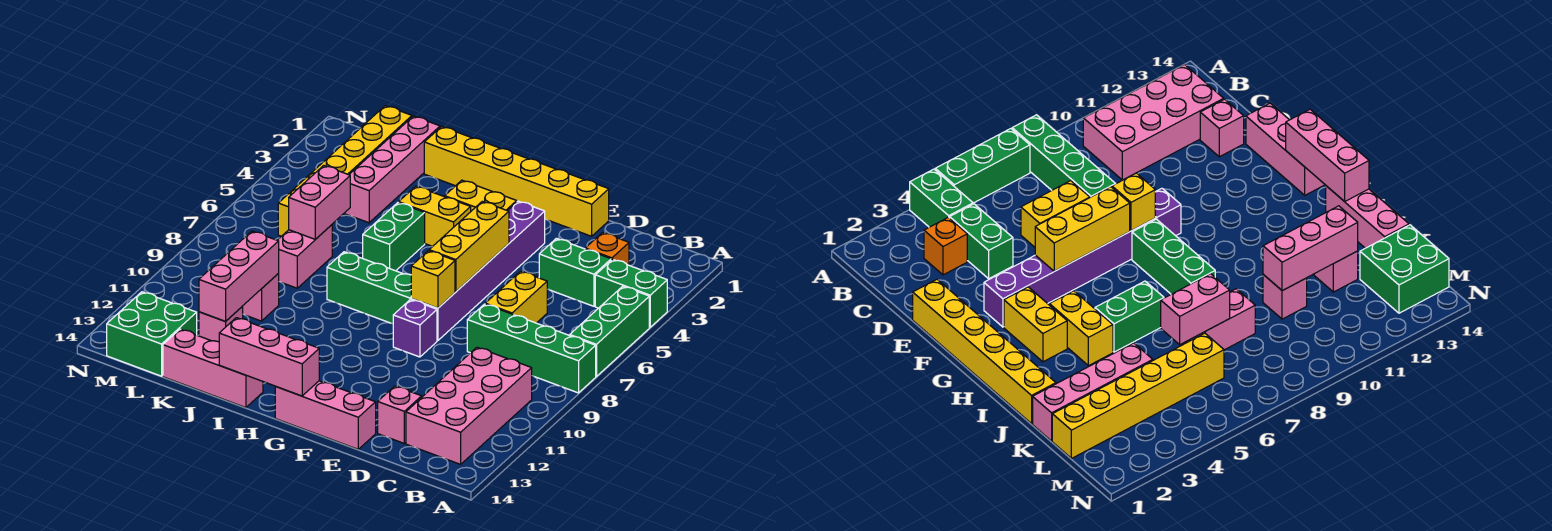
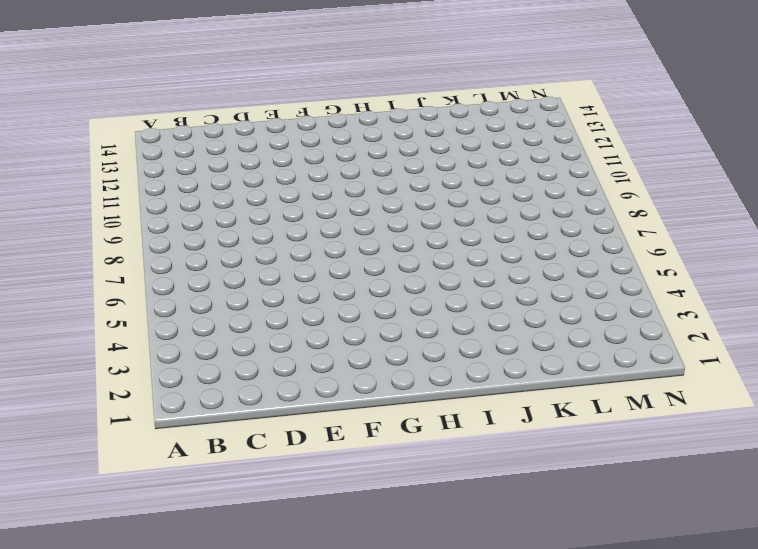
none -> green brick A4:B4 level 1
none -> green brick A5:A7 level 1
none -> green brick A8:D8 level 1

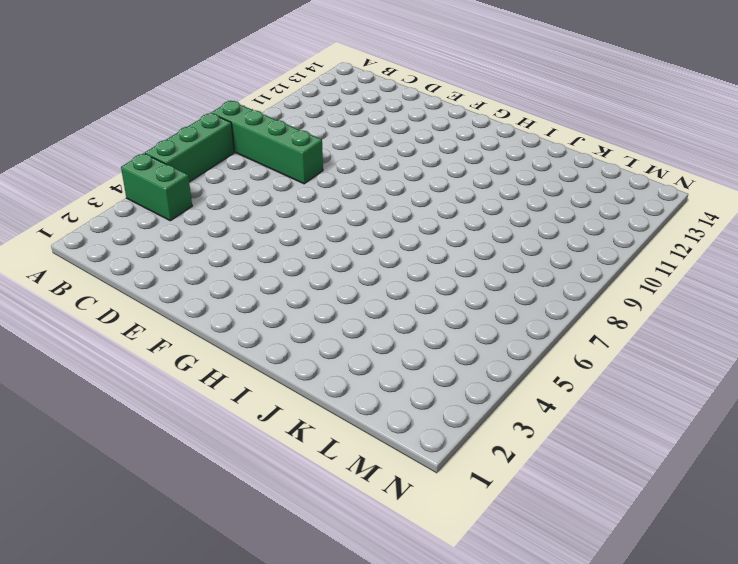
none -> pink brick B10:C13 level 1
none -> orange brick C3 level 1
none -> green brick C4:D4 level 1

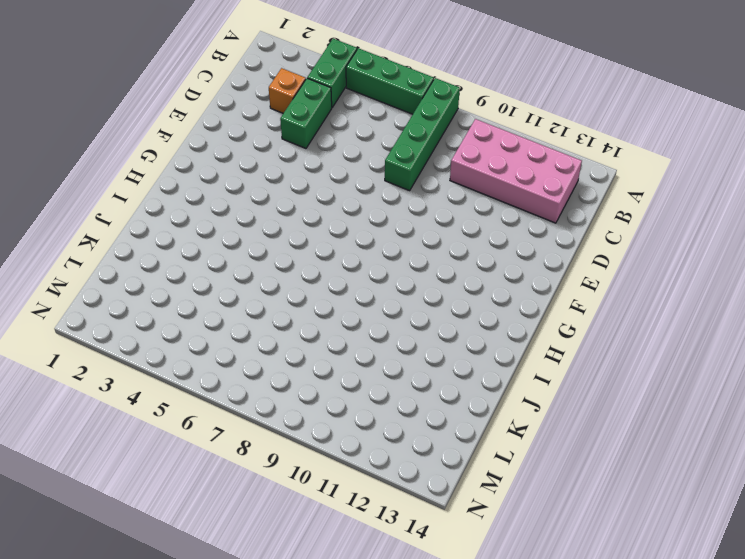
none -> yellow brick D6:D7 level 1
none -> pink brick D13 level 1
none -> yellow brick E1:J1 level 1

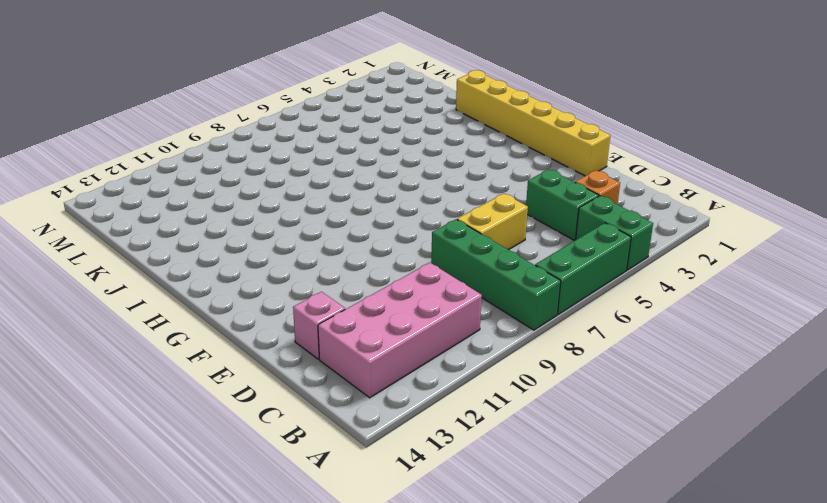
none -> pink brick E14:G14 level 1
none -> purple brick F3:F8 level 1
none -> purple brick F9 level 1

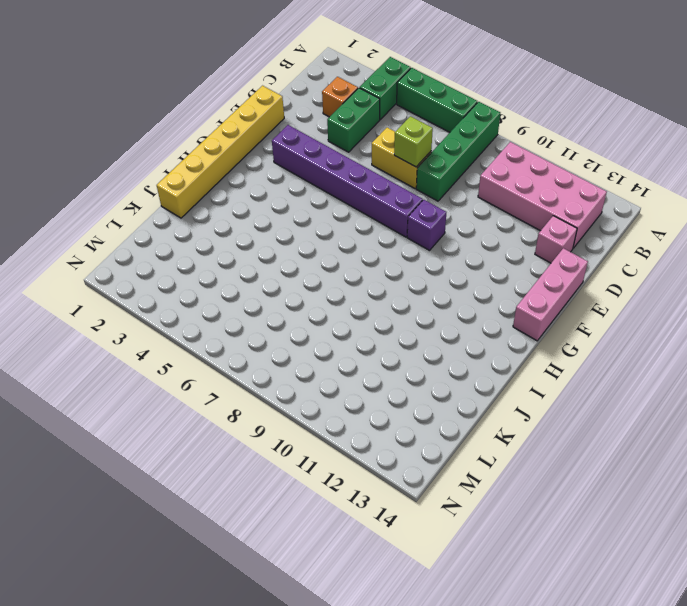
lime brick D7 level 2 -> none
none -> yellow brick G3:H3 level 1
none -> green brick G8:I8 level 1
none -> yellow brick H4:I4 level 1

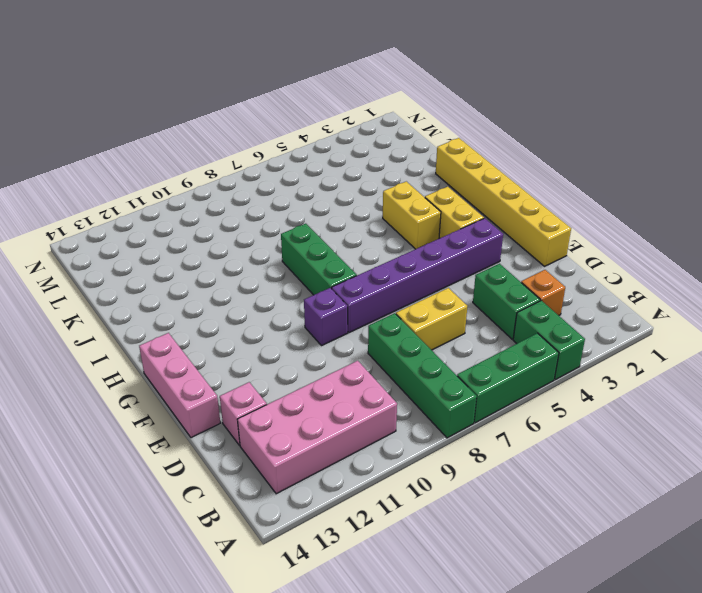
none -> green brick I5:I6 level 1
none -> pink brick I14:K14 level 1
none -> pink brick K1:K4 level 1

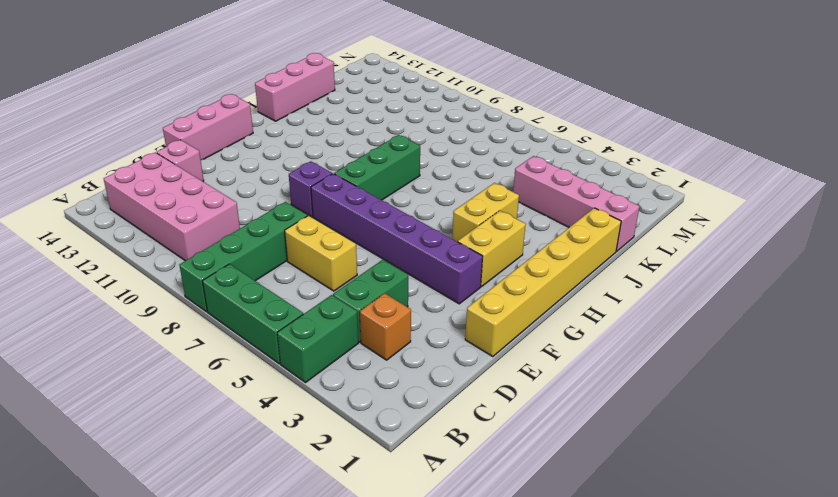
none -> green brick I5:I6 level 1
none -> pink brick K7:K8 level 1
none -> pink brick K10 level 1

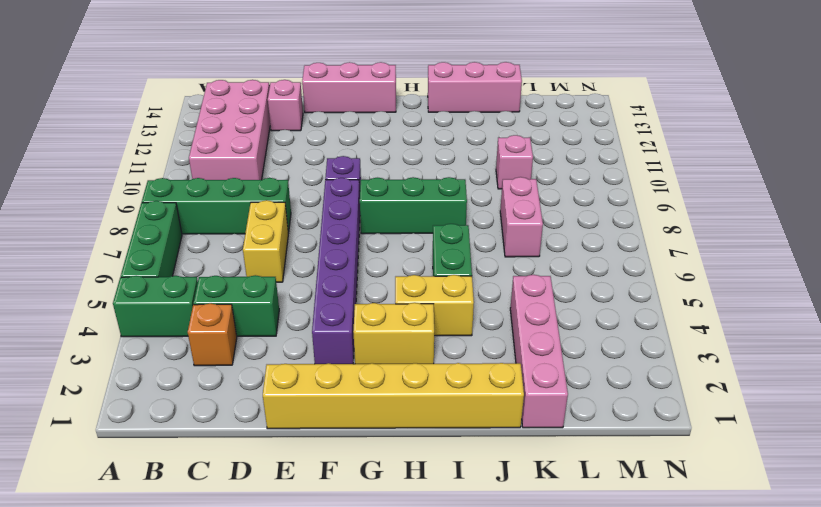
none -> pink brick K12 level 1
none -> yellow brick L1:L6 level 1
none -> green brick L13:M14 level 1

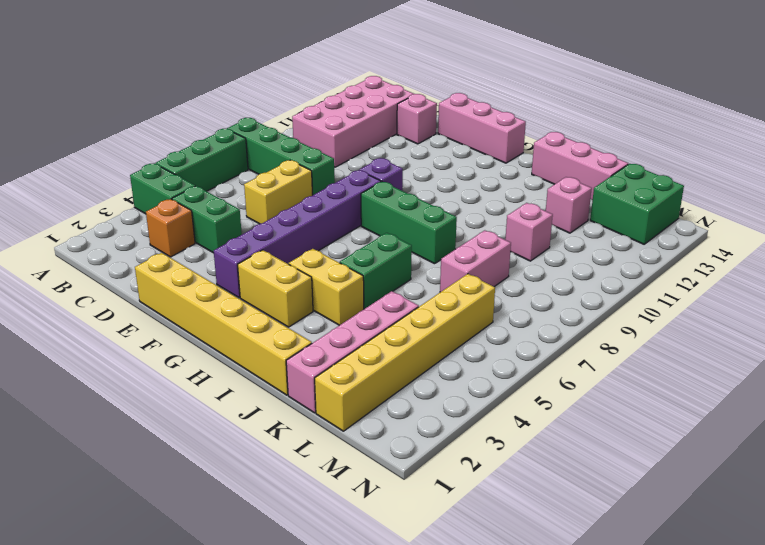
none -> yellow brick F5:F7 level 2
none -> yellow brick F8 level 2
none -> pink brick G14:I14 level 2

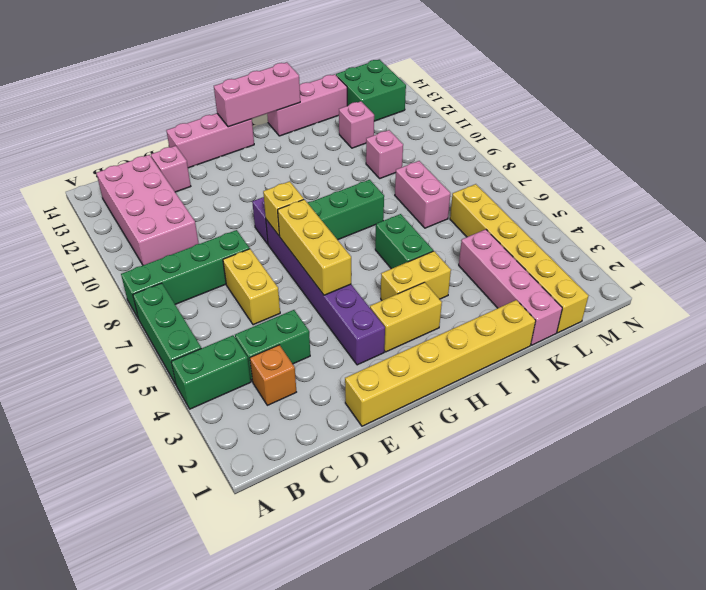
none -> pink brick K6:K7 level 2
none -> pink brick K10:K12 level 2

